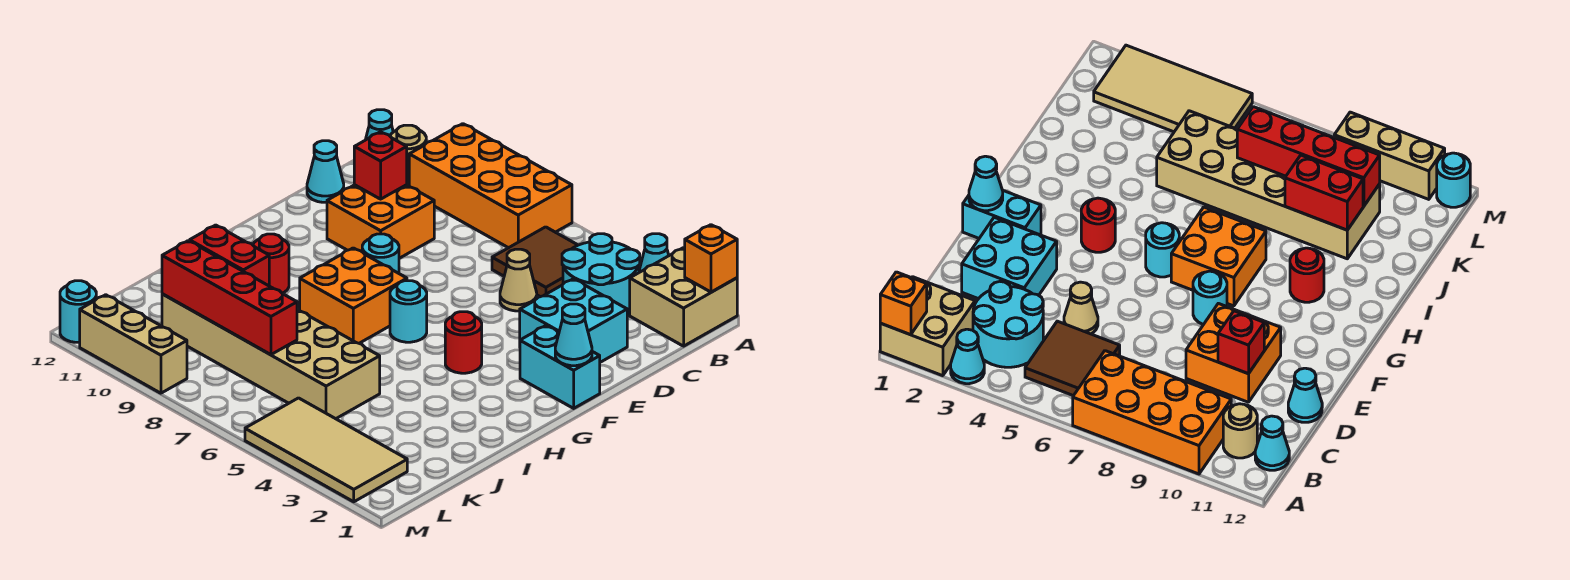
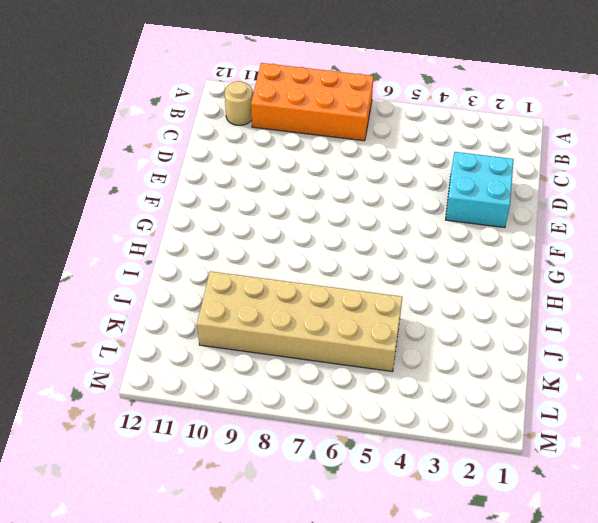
none -> tan brick A1:B2 level 1
none -> cyan cone A3 level 1
none -> cyan round brick B3:C4 level 1

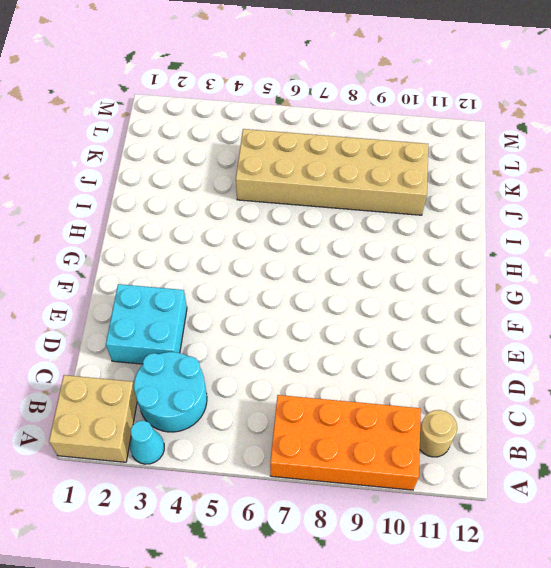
none -> brown tile B5:C6 level 1
none -> cyan cone B12 level 1
none -> tan cone D5 level 1

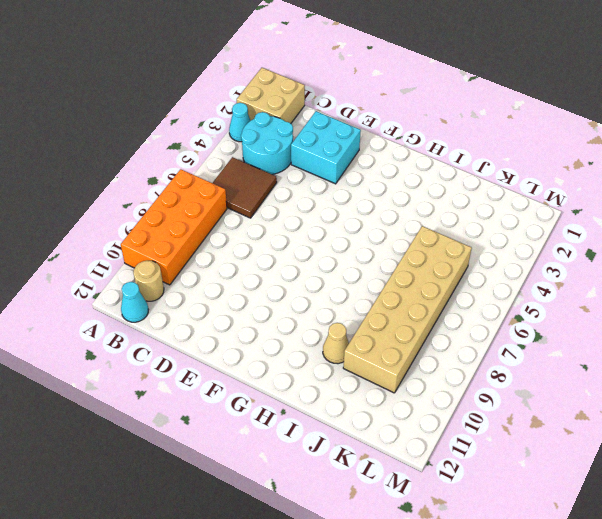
tan cone I10 level 1 -> tan cone D5 level 1
none -> orange brick D9:E10 level 1
none -> cyan cone D12 level 1
none -> cyan brick F1:F2 level 1

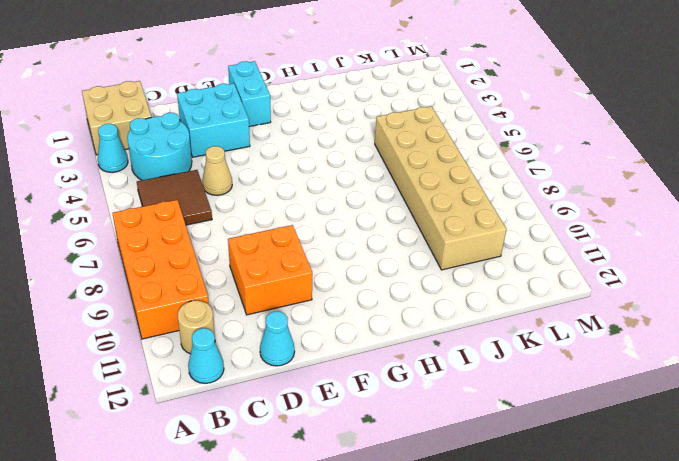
none -> cyan round brick F8 level 1
none -> red round brick G4 level 1
none -> cyan round brick G6 level 1

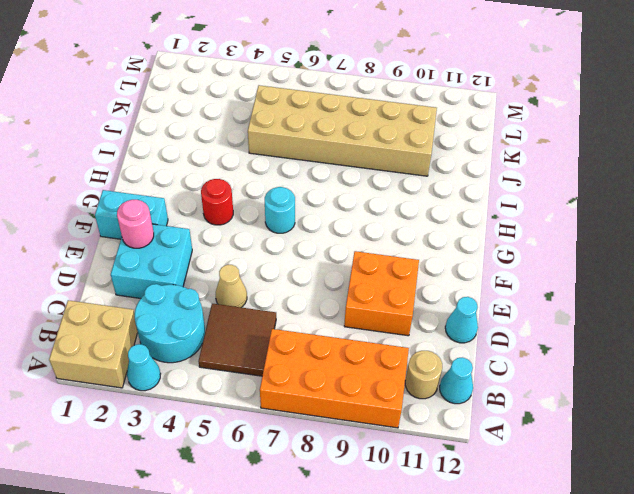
pink round brick E2 level 2 -> none
none -> cyan round brick F8 level 1
none -> orange brick G7:H8 level 1
none -> red round brick H10 level 1

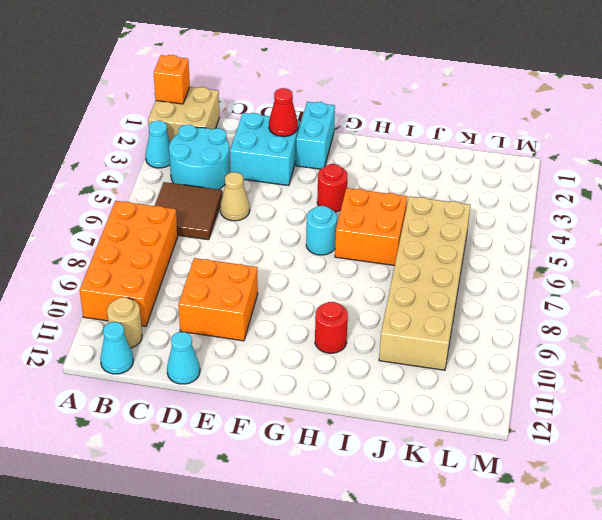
red cone E2 level 2 -> none
orange brick H5:I6 level 1 -> orange brick G7:H8 level 1
none -> cyan round brick F8 level 1
none -> tan tile L2:M5 level 1
none -> tan brick M9:M11 level 1

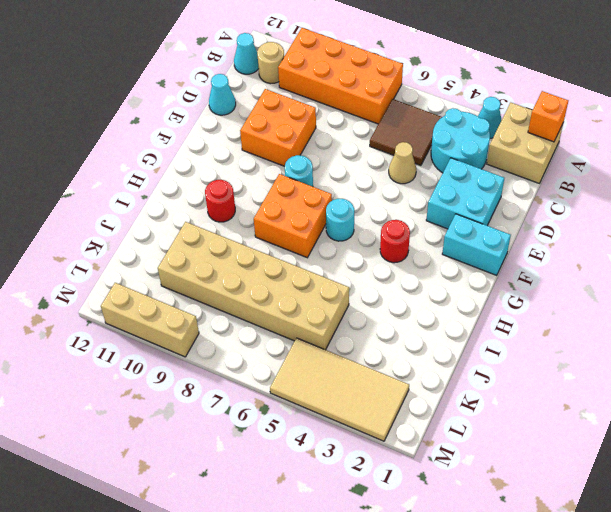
none -> cyan round brick M12 level 1
none -> red brick D10 level 2
none -> cyan cone F1 level 2

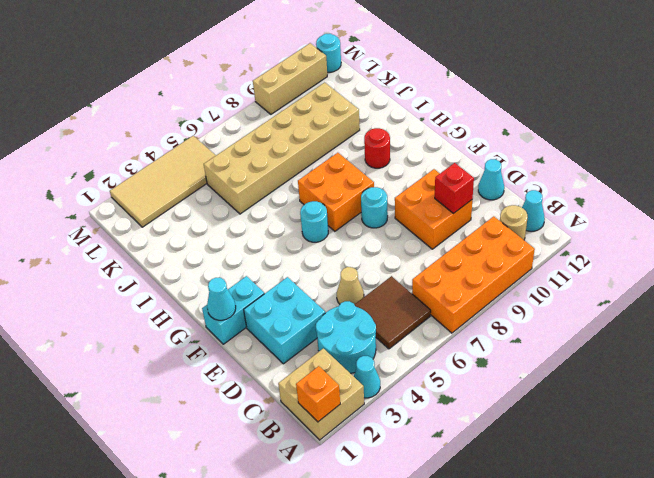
none -> red round brick G4 level 1
none -> red brick J9:J10 level 2
none -> red brick K7:K10 level 2

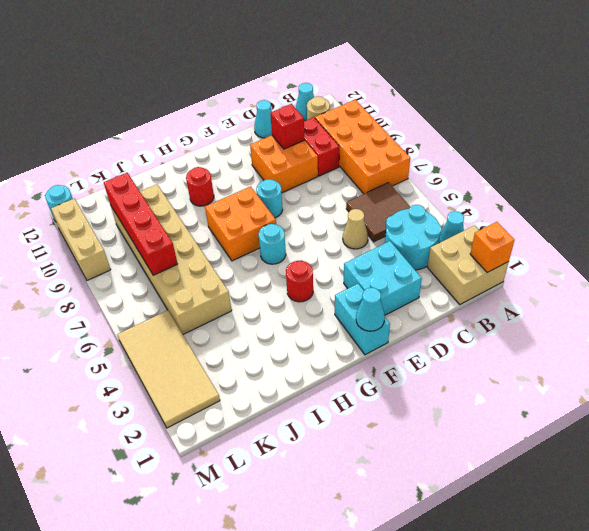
red brick C9:C10 level 1 -> red brick J9:J10 level 2

